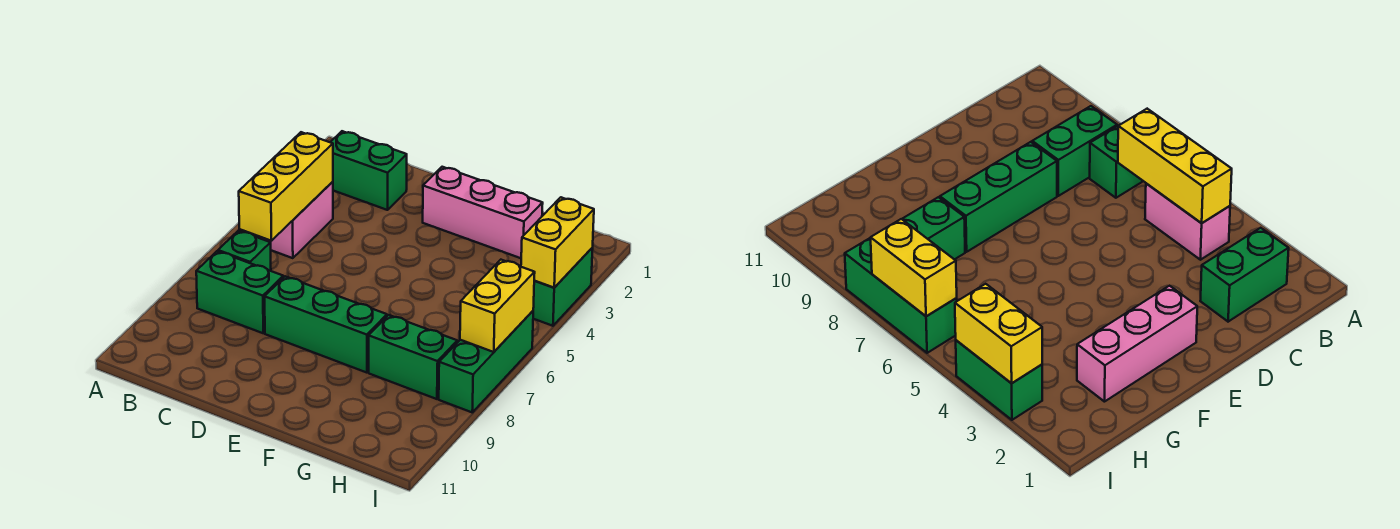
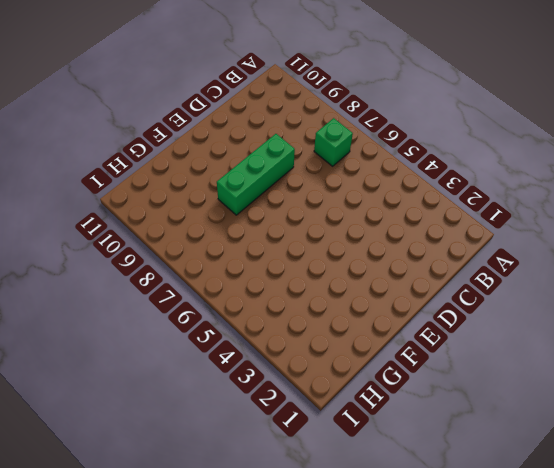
none -> green brick B2:C2 level 1
none -> pink brick B4:B5 level 1
none -> green brick B8:C8 level 1

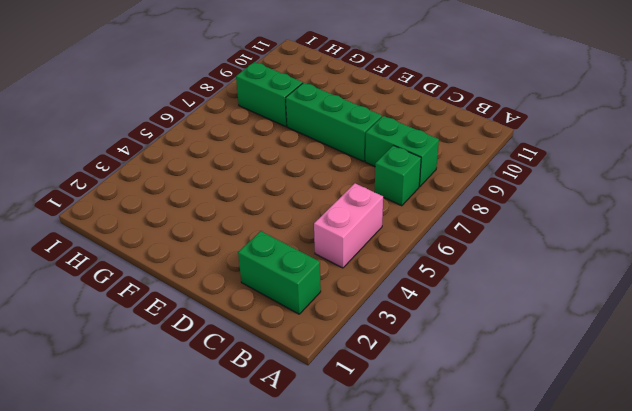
none -> pink brick E2:G2 level 1
none -> green brick I3:I4 level 1
none -> green brick I6:I8 level 1

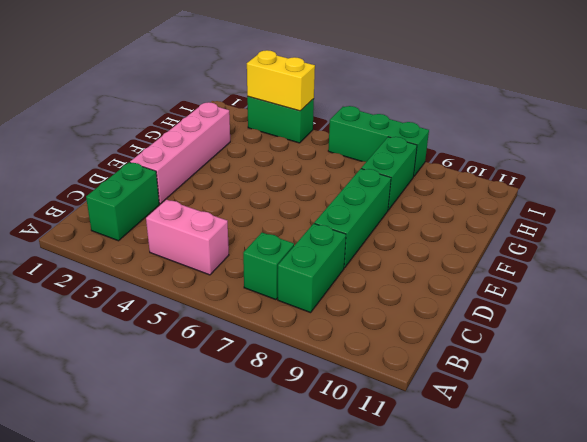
pink brick D2:G2 level 1 -> pink brick E2:G2 level 1
none -> yellow brick B4:B6 level 2
none -> yellow brick I6:I7 level 2

